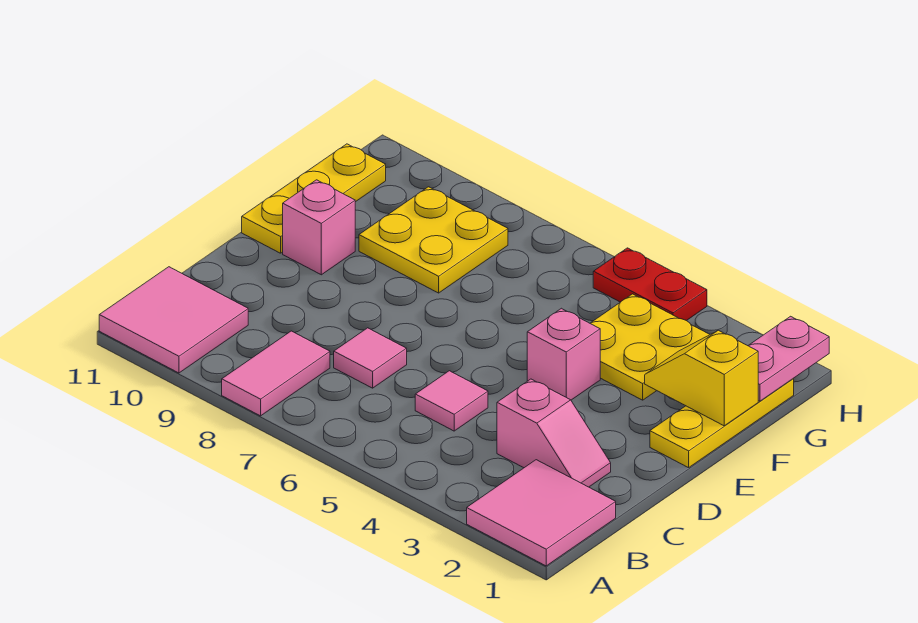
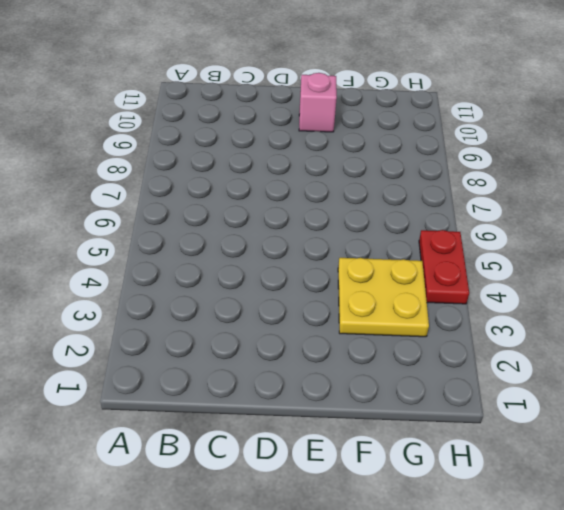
none -> pink tile A1:B2 level 1
none -> pink tile A8:B8 level 1
none -> pink tile A10:B11 level 1

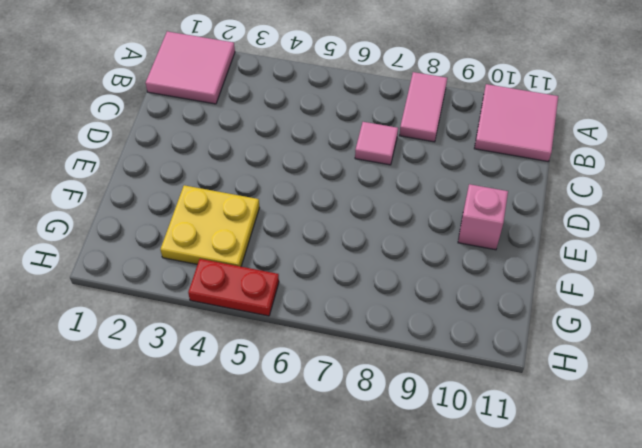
none -> pink slope C2:C3 level 1 top 3
none -> pink tile C5 level 1
none -> yellow plate E1:G1 level 1

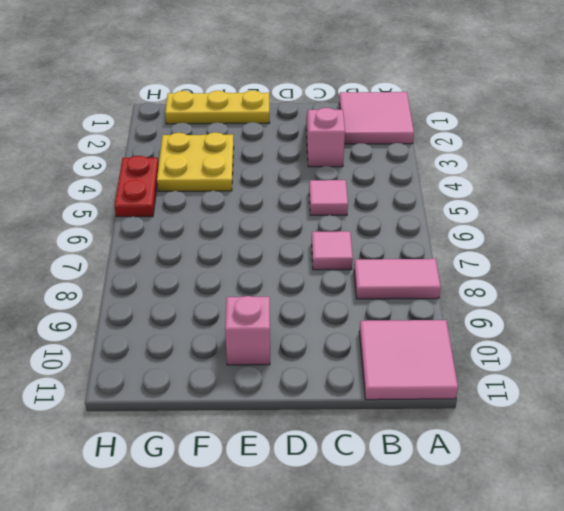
none -> pink brick E4 level 1
none -> yellow plate E11:G11 level 1
none -> yellow plate F8:G9 level 1

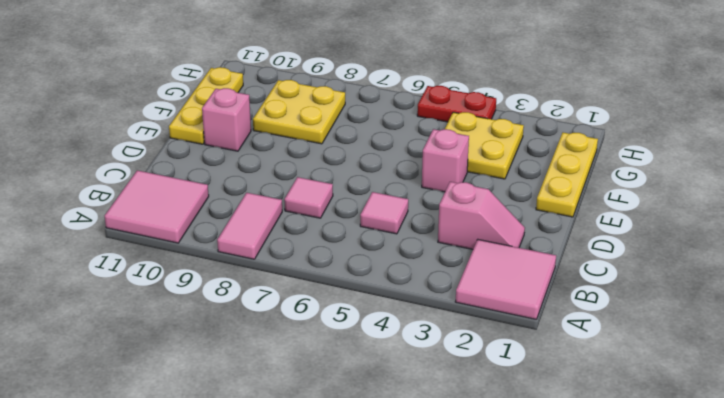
none -> yellow slope F1:F2 level 2 top 1
none -> pink plate G1:H1 level 2

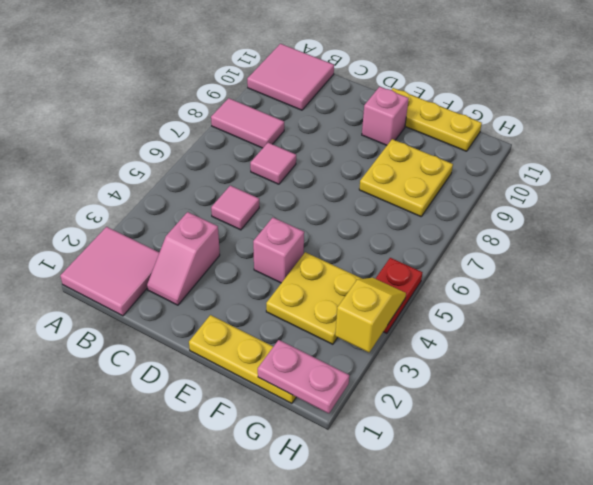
yellow slope H3:H4 level 2 top 3 -> yellow slope F1:F2 level 2 top 1

